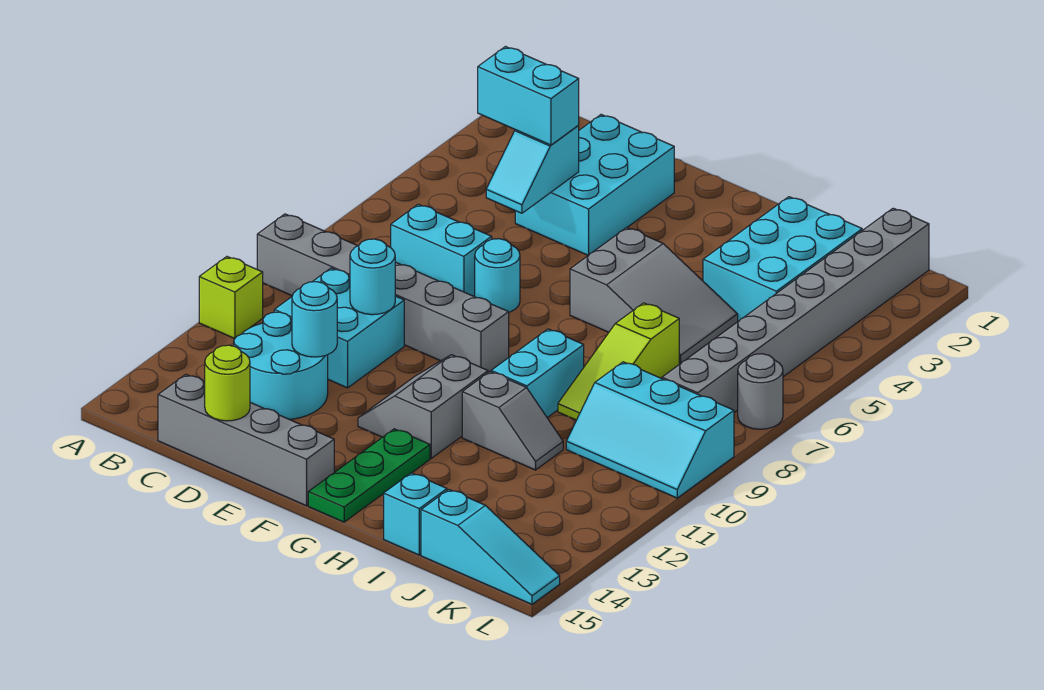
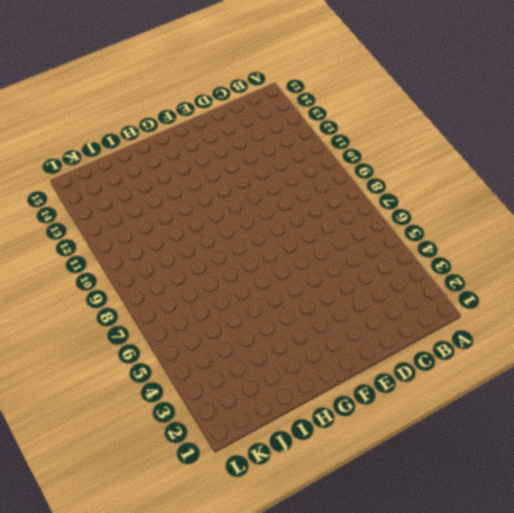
none -> grey brick A9:F9 level 1
none -> lime brick A11 level 1
none -> cyan brick C7:D7 level 1

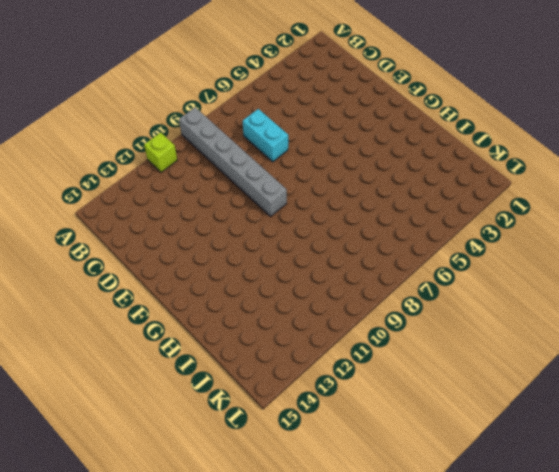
none -> cyan brick C10:D11 level 1
none -> cyan round brick C12:D13 level 1
none -> grey brick C15:F15 level 1

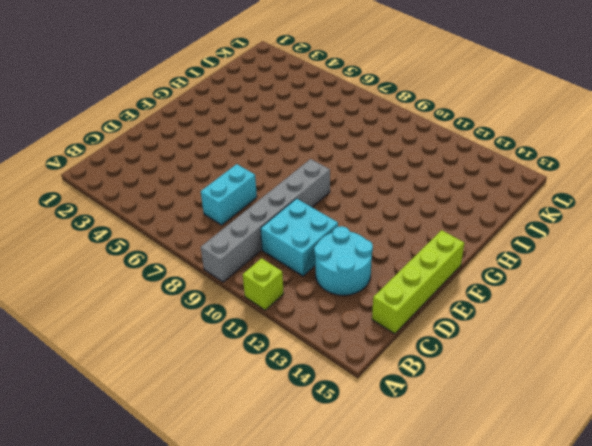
lime brick C15:F15 level 1 -> grey brick C15:F15 level 1
none -> cyan brick D2:E4 level 1
none -> cyan round brick E7 level 1
none -> grey slope F11:G12 level 1 top G

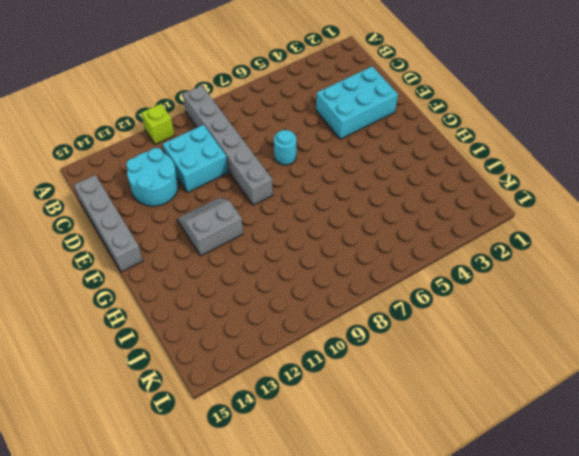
none -> cyan brick C7:D7 level 1
none -> grey slope G5:I6 level 1 top G
none -> green plate G13:G15 level 1

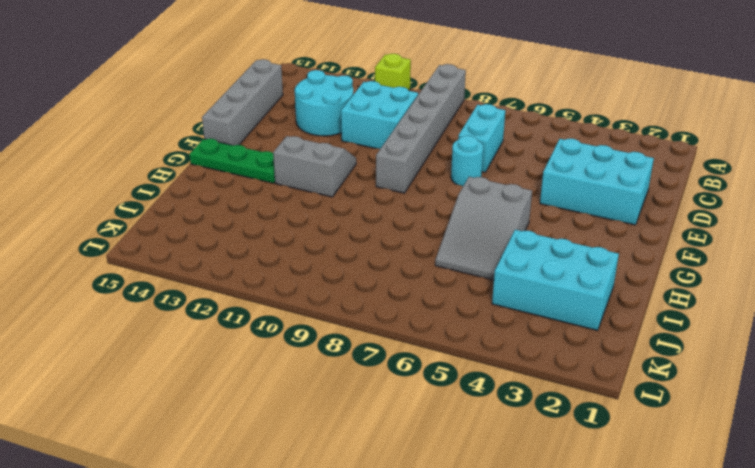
none -> cyan brick H9:H10 level 1
none -> grey slope H11:I11 level 1 top H
none -> lime slope I7:I9 level 1 top 7

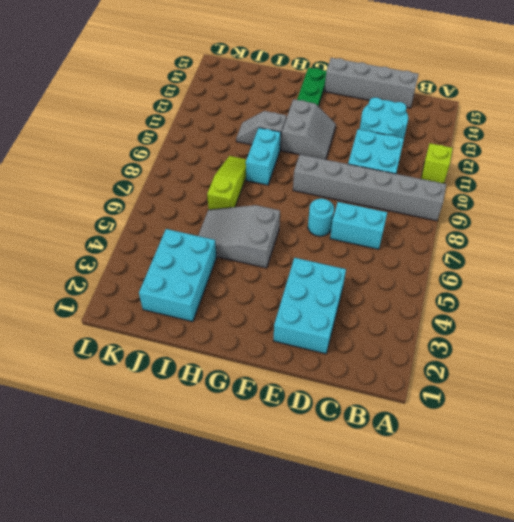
none -> cyan brick I15 level 1
none -> cyan slope J9:L10 level 1 top 9
none -> cyan slope J15:L15 level 1 top J

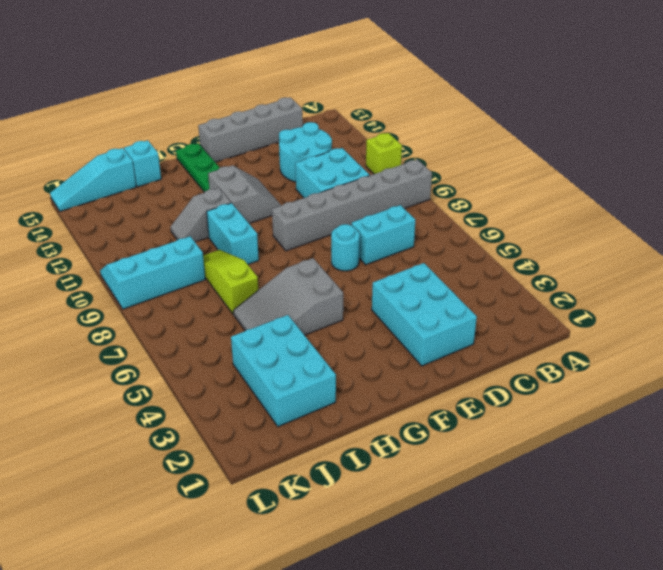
none -> grey brick K1:K8 level 1
none -> grey round brick L7 level 1
none -> cyan slope D4:D5 level 2 top 4

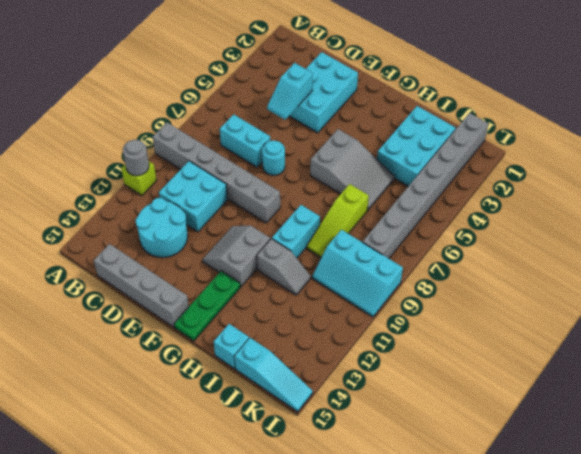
grey round brick A11 level 2 -> grey round brick L7 level 1
none -> cyan round brick D10 level 2
none -> cyan round brick D12 level 2
none -> lime round brick D15 level 2

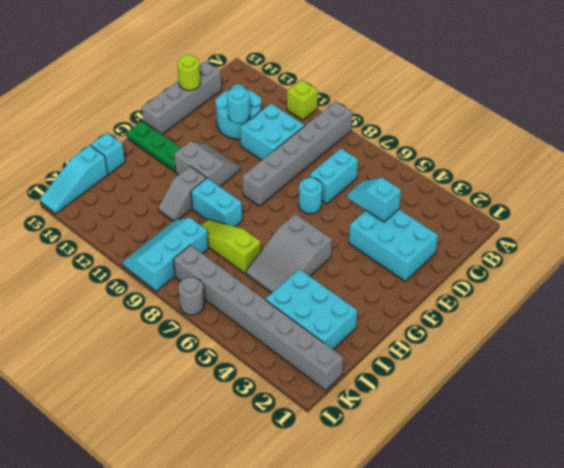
none -> cyan round brick D10 level 2
none -> cyan brick C4:D4 level 3

